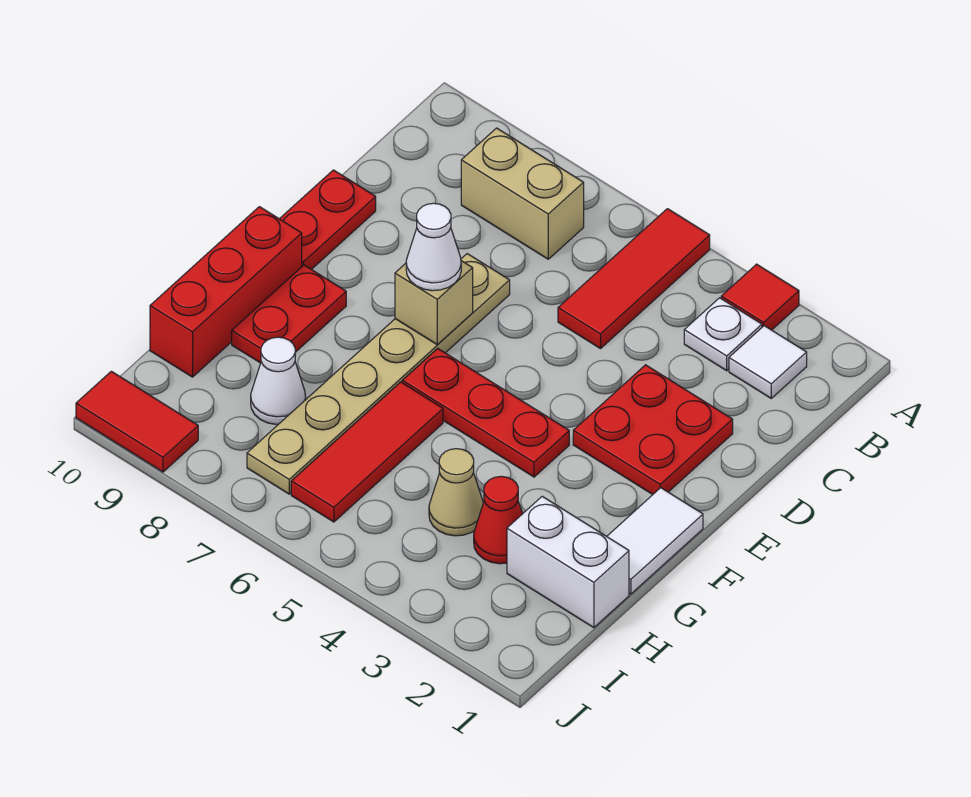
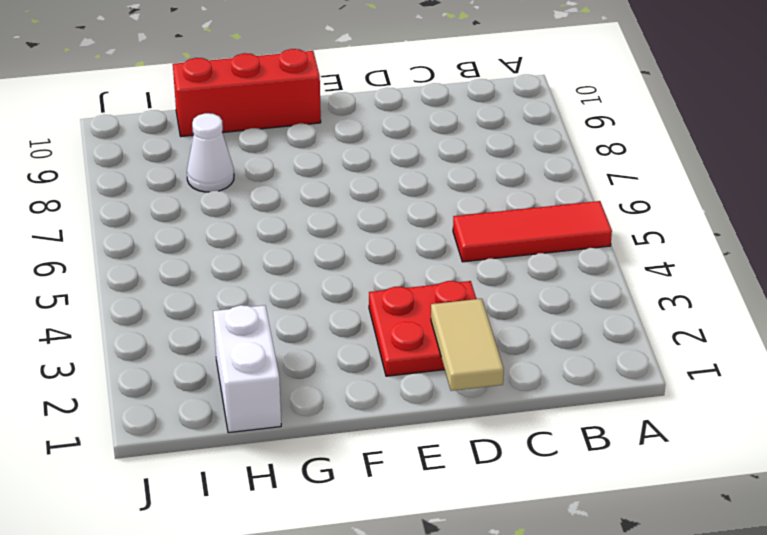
tan tile D1:D2 level 2 -> none
none -> red tile A3 level 1
none -> white tile B2 level 1
none -> white plate B3 level 1

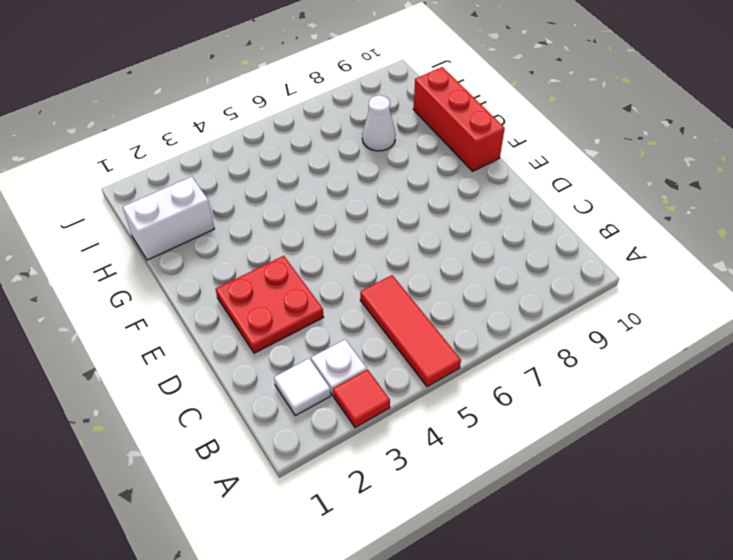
none -> tan brick B7:B8 level 1
none -> tan plate D7:I7 level 1
none -> red plate D10:E10 level 1

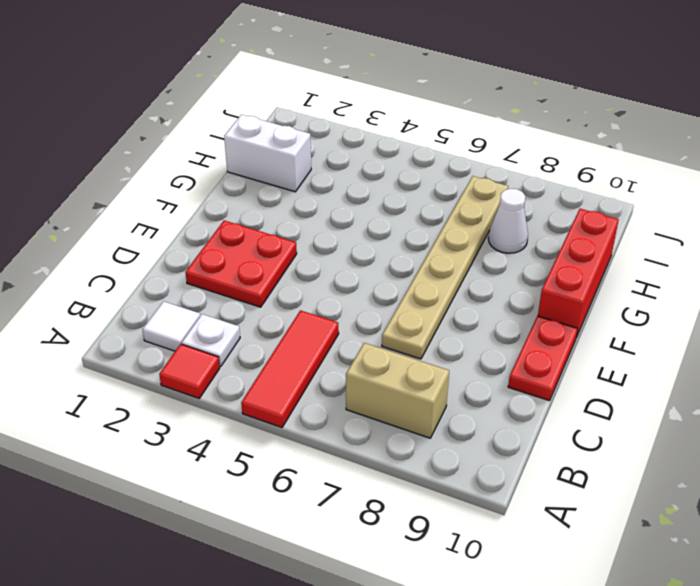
none -> white tile F1:G1 level 1
none -> red plate F4:F6 level 1
none -> red plate F9:G9 level 1

